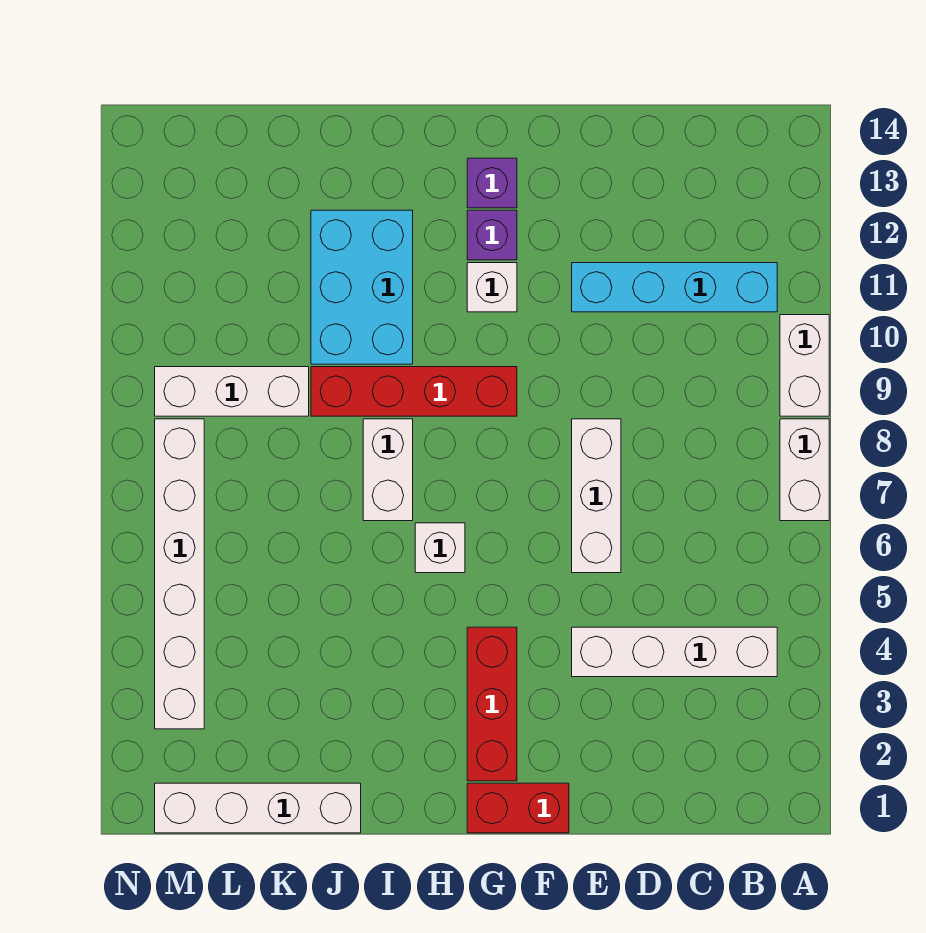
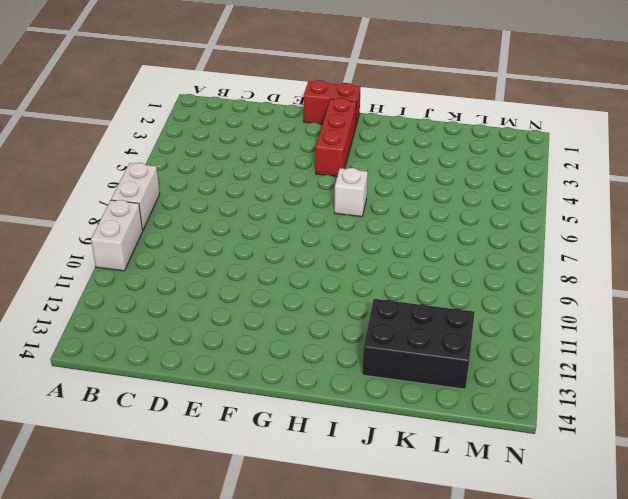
black brick J12:L13 level 1 -> cyan brick I10:J12 level 1
none -> white brick B4:E4 level 1
none -> cyan brick B11:E11 level 1
none -> white brick E6:E8 level 1

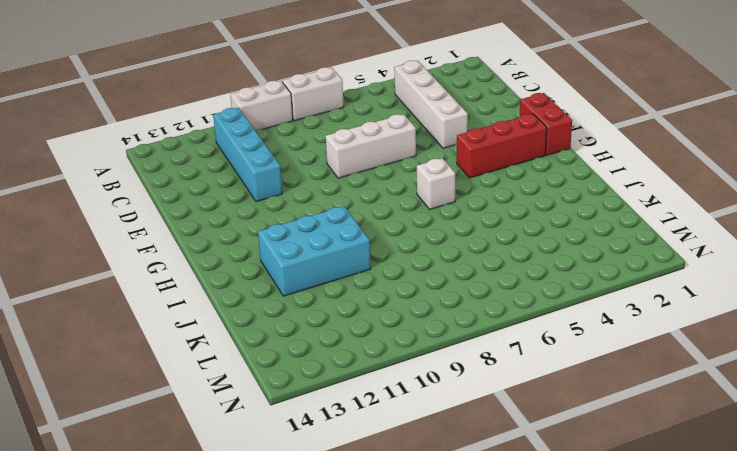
none -> red brick G9:J9 level 1
none -> white brick G11 level 1
none -> purple brick G12 level 1

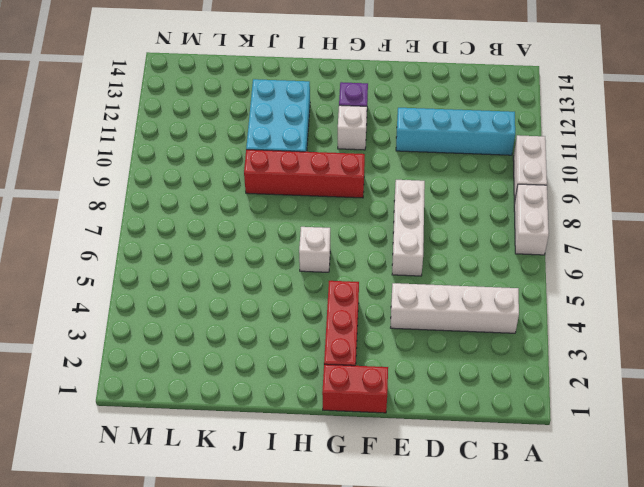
none -> purple brick G13 level 1
none -> white brick I7:I8 level 1
none -> white brick J1:M1 level 1

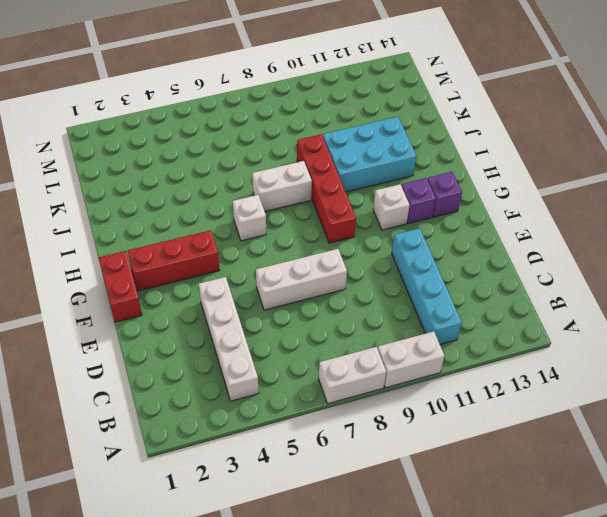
none -> white brick J1:M1 level 1
none -> white brick K9:M9 level 1
none -> white brick M3:M8 level 1

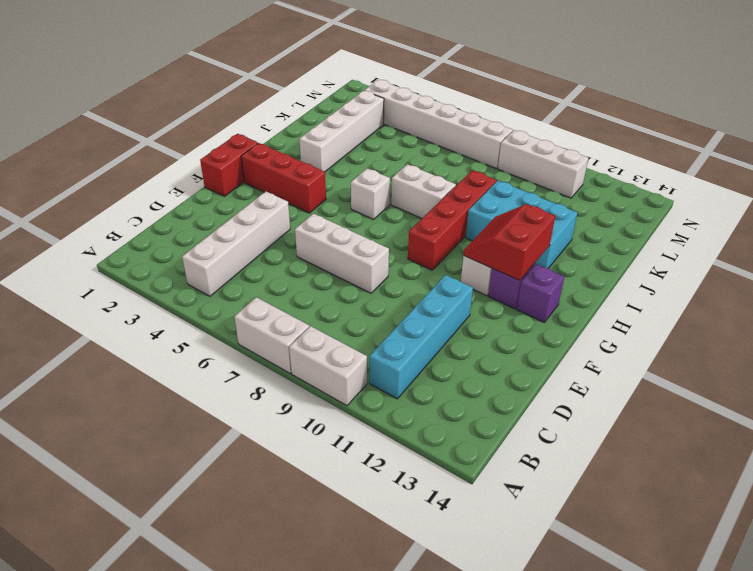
red slope G11:H12 level 2 top 12 -> none
white brick I3:L3 level 1 -> white brick J1:M1 level 1
white brick M9:M11 level 1 -> white brick K9:M9 level 1

